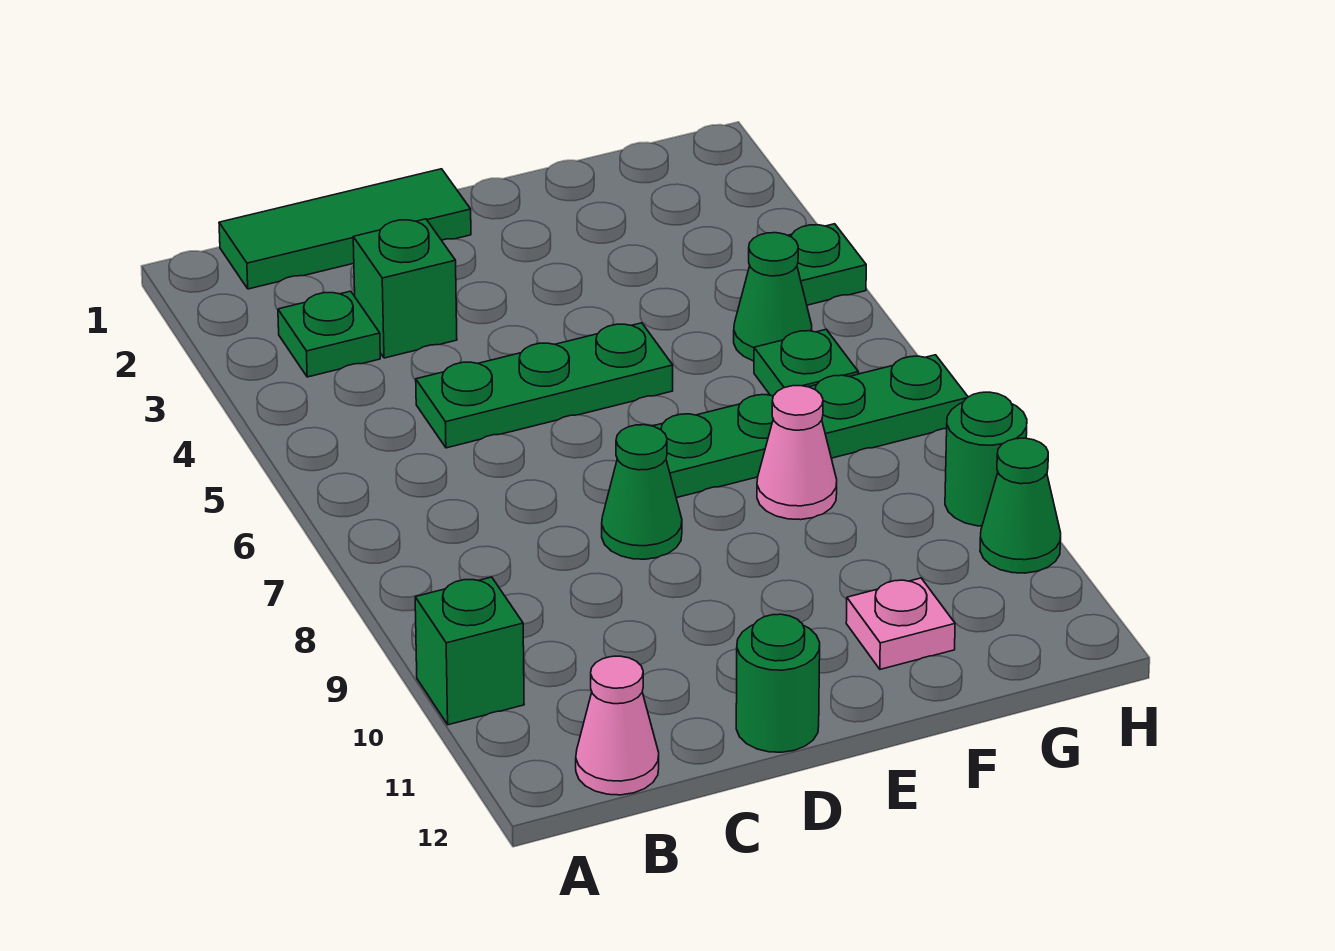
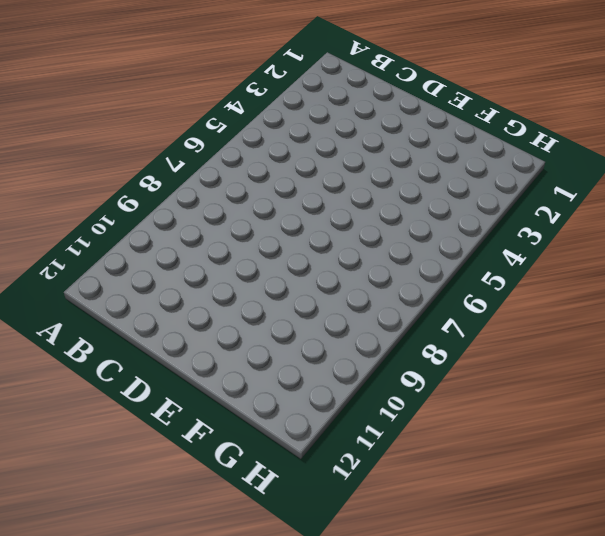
none -> green brick A10 level 1
none -> green tile B1:D1 level 1
none -> green plate B3 level 1

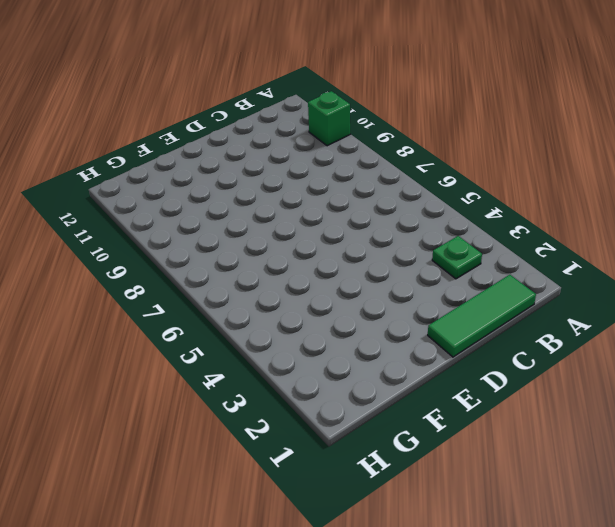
none -> pink cone B12 level 1
none -> green brick C3 level 1
none -> green plate C5:E5 level 1

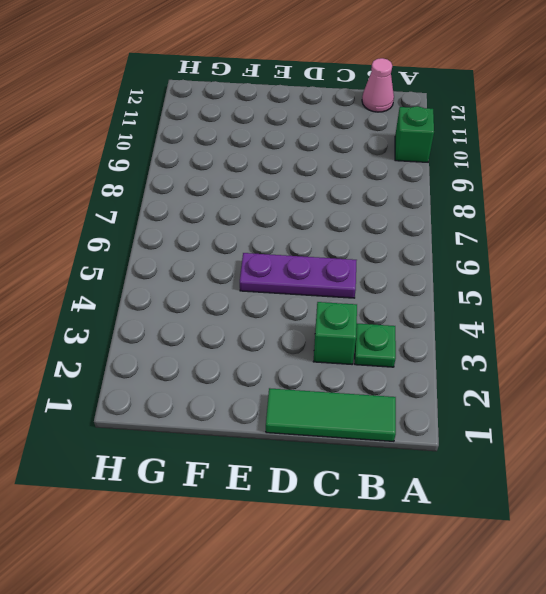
purple plate C5:E5 level 1 -> green plate C5:E5 level 1
none -> green cone D8 level 1
none -> green round brick D12 level 1
none -> green plate E7:H7 level 1

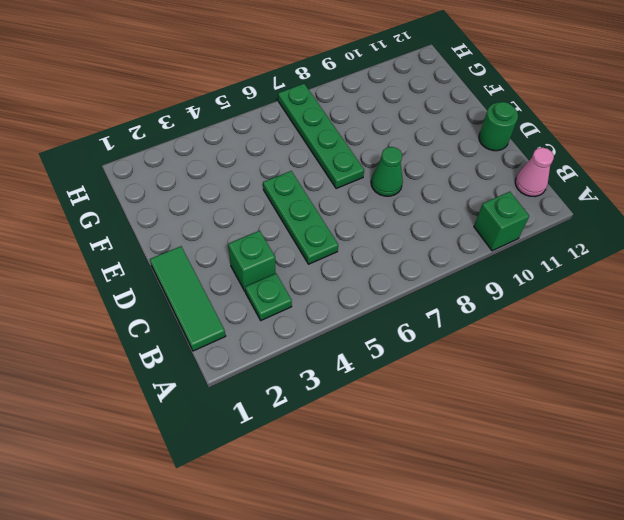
none -> pink cone F8 level 1
none -> pink plate F11 level 1
none -> green cone G5 level 1

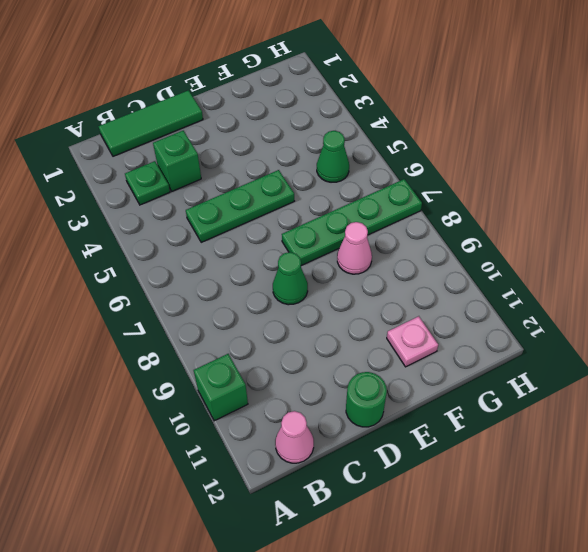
none -> green plate G6 level 1
none -> green plate H4 level 1
none -> green round brick H9 level 1

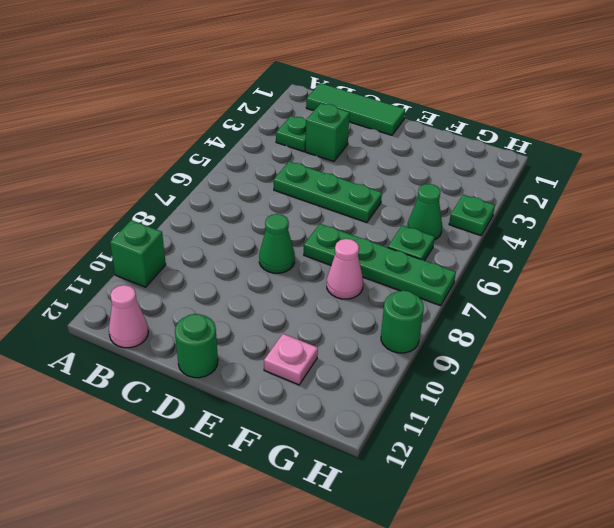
none -> green cone H10 level 1

